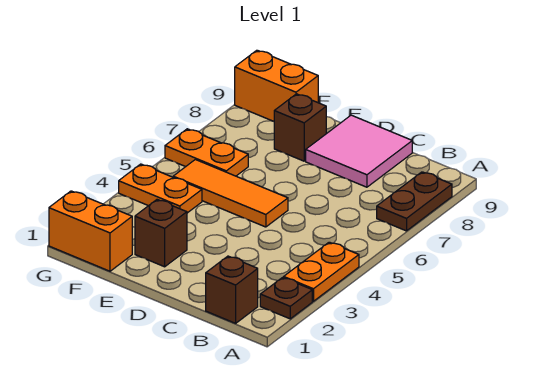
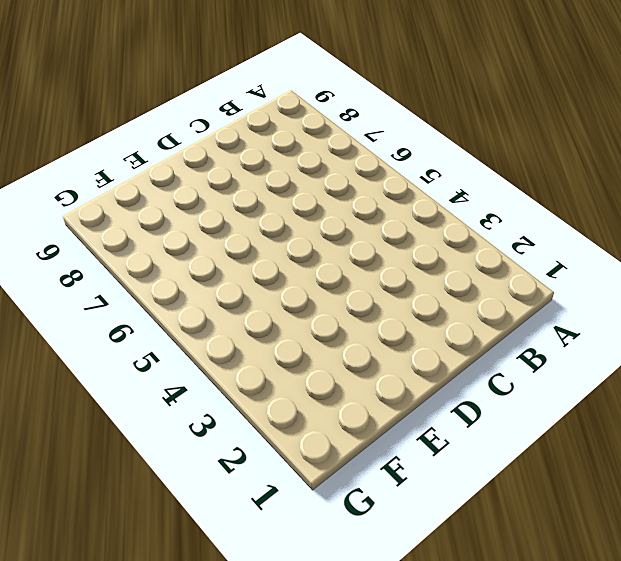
none -> brown plate A2 level 1
none -> orange plate A3:A4 level 1
none -> brown plate A7:A8 level 1

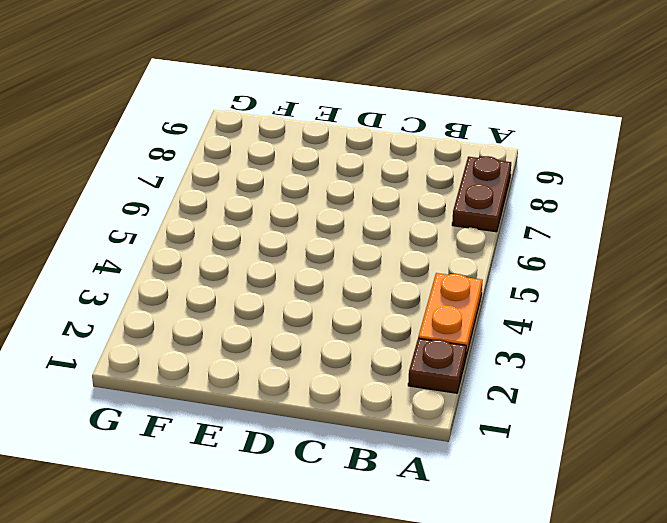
none -> brown brick B1 level 1
none -> pink tile C8:D9 level 1
none -> orange tile D5:F5 level 1

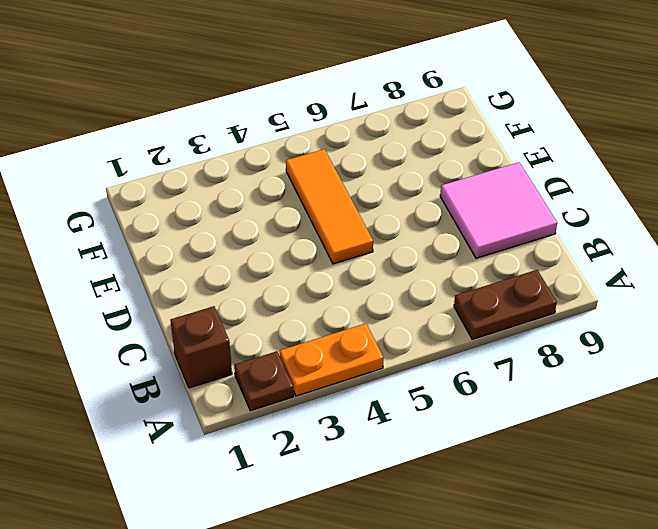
none -> brown brick E2 level 1
none -> brown brick E8 level 1
none -> orange brick F1:G1 level 1

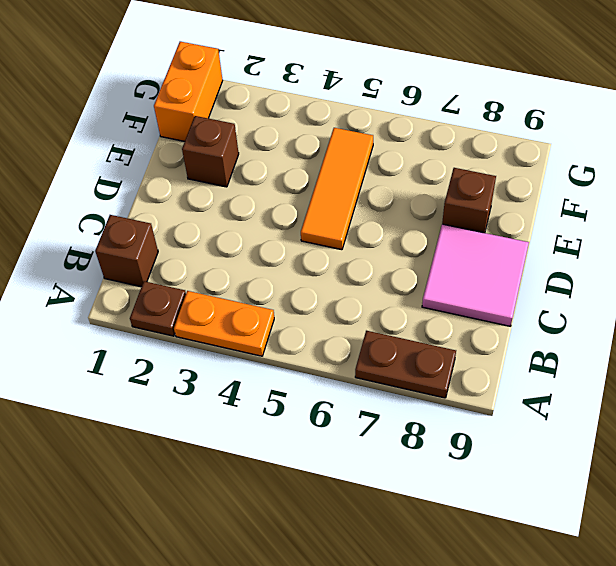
none -> orange plate F4:G4 level 1
none -> orange plate F6:G6 level 1
none -> orange brick F9:G9 level 1

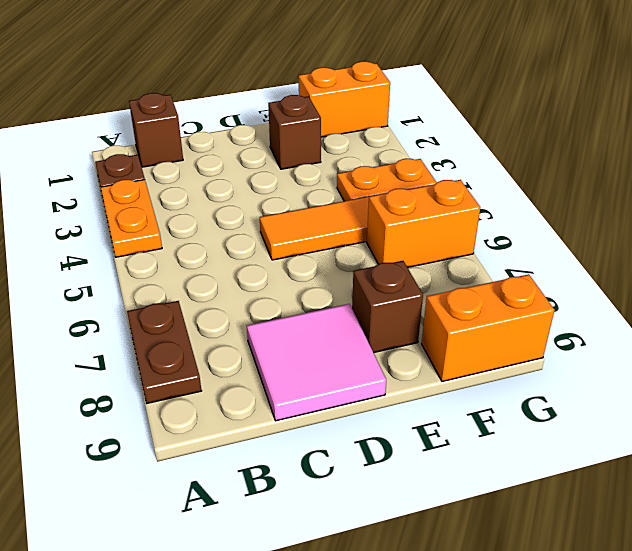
orange brick F6:G6 level 1 -> orange plate F6:G6 level 1

